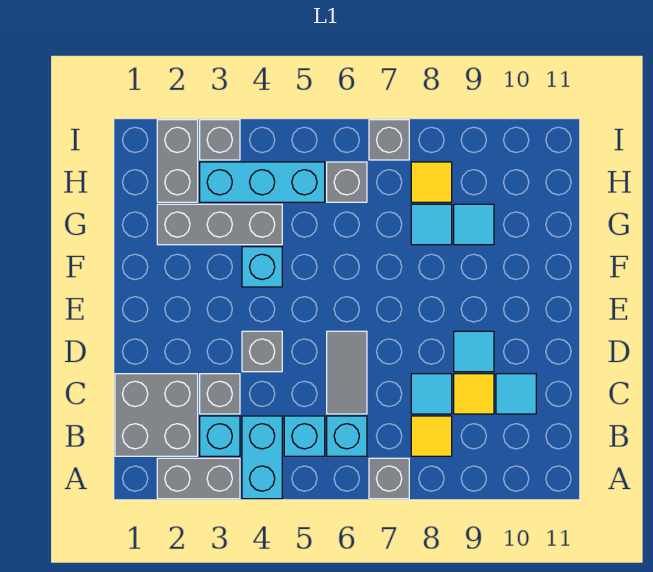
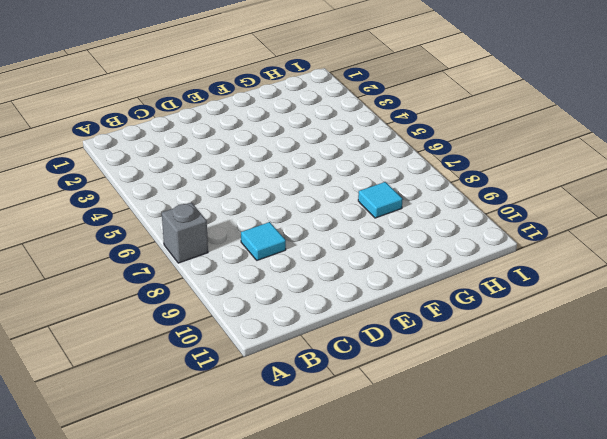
none -> grey brick A2:A3 level 1
none -> cyan brick A4:B4 level 1
none -> grey brick B1:C2 level 1

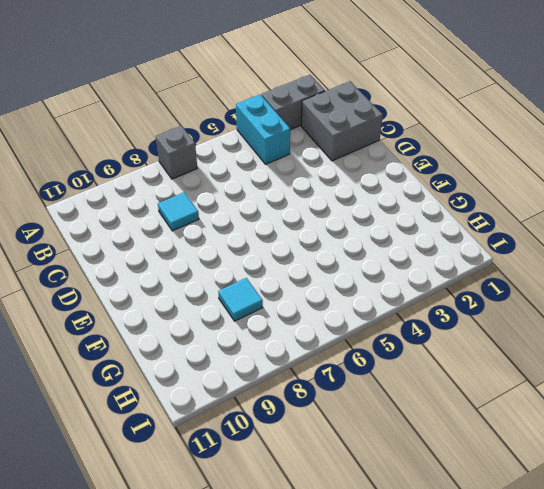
none -> cyan brick B3 level 1
none -> cyan brick B5 level 1
none -> cyan brick B6 level 1

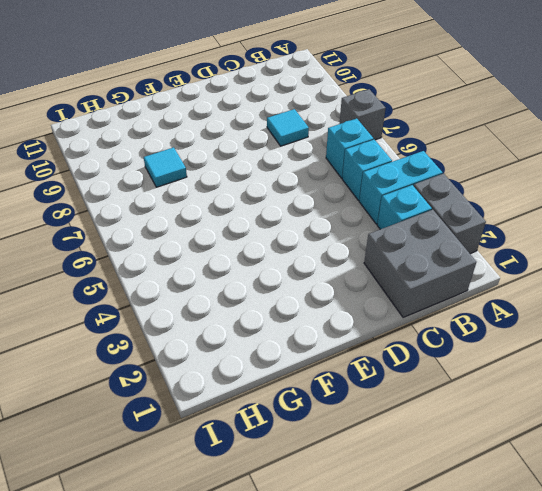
none -> yellow tile B8 level 1
none -> grey brick C3 level 1
none -> grey tile C6:D6 level 1

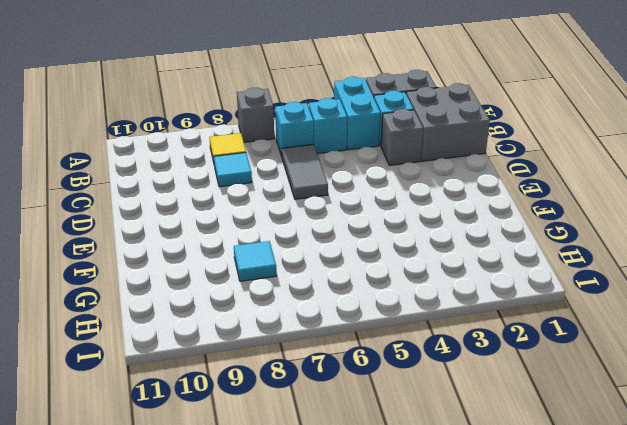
none -> yellow tile C9 level 1
none -> cyan tile C10 level 1
none -> grey brick D4 level 1

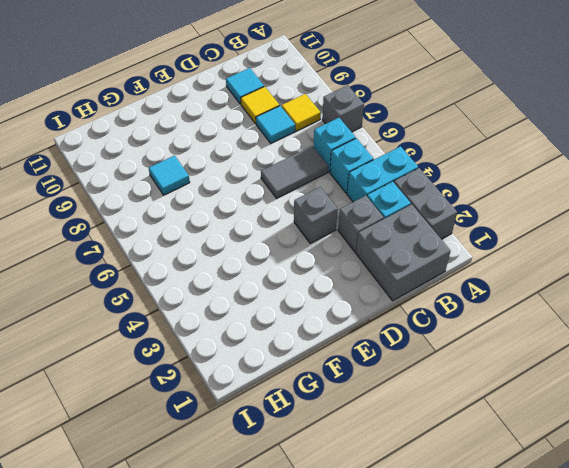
none -> cyan tile D9 level 1
none -> cyan brick F4 level 1
none -> grey brick G2:G4 level 1

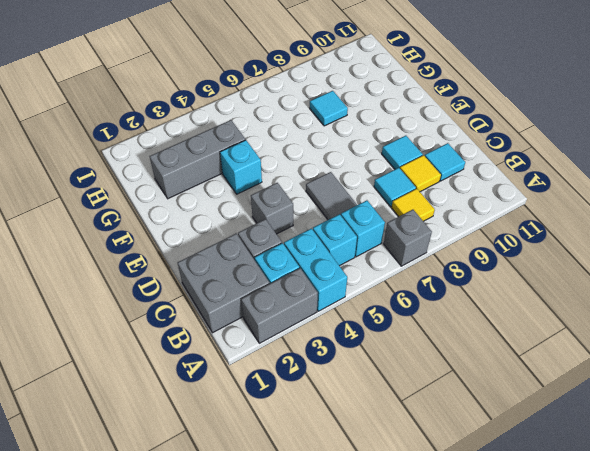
none -> cyan tile G9 level 1
none -> grey brick H2:I2 level 1
none -> cyan brick H3:H5 level 1

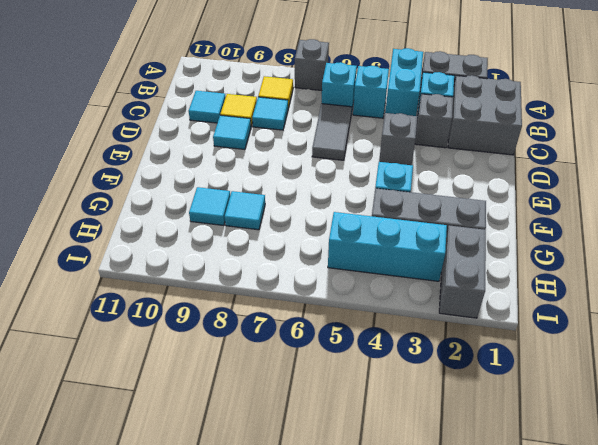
none -> grey brick H6 level 1
none -> yellow tile H8 level 1
none -> grey brick I3 level 1

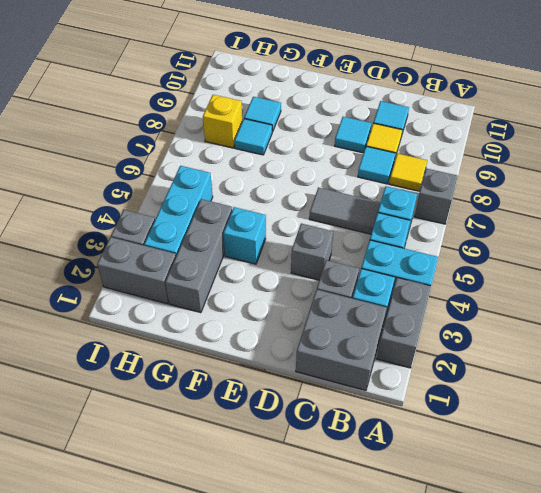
yellow brick H8 level 1 -> yellow tile H8 level 1
none -> grey brick H6 level 1
none -> grey brick I7 level 1

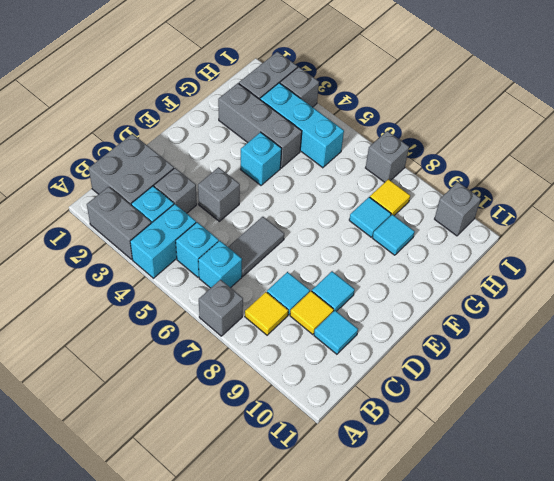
grey brick I10 level 1 -> grey brick H6 level 1

